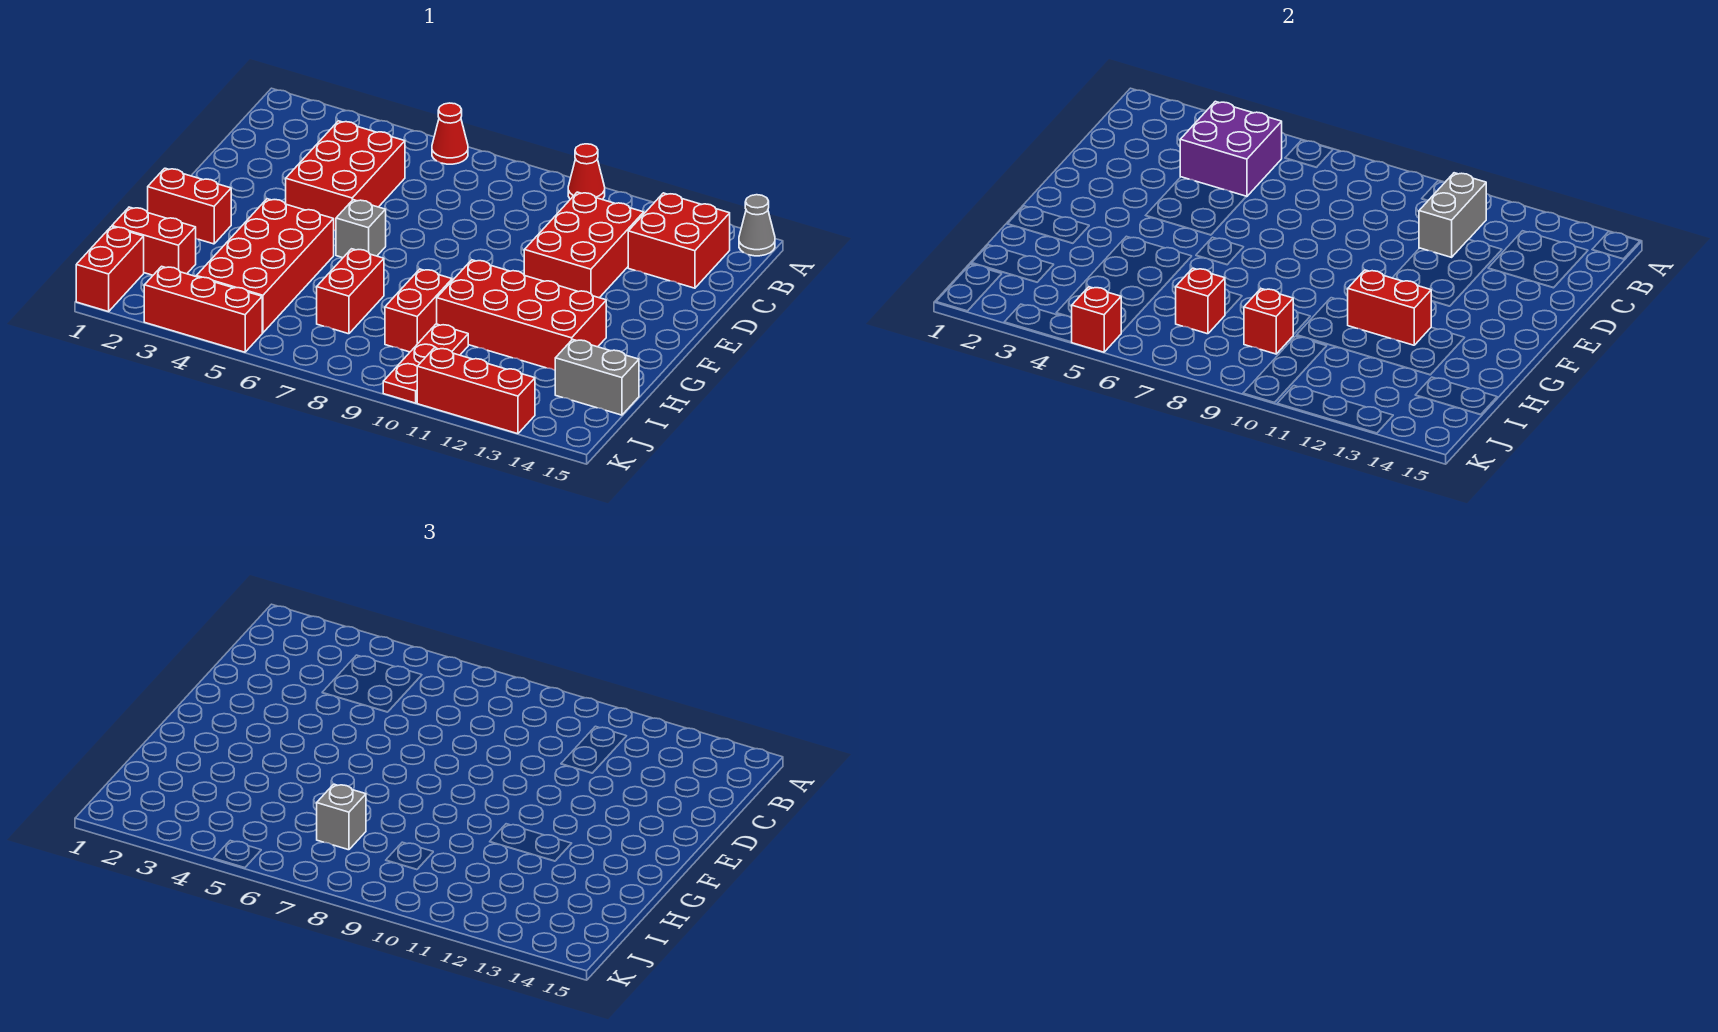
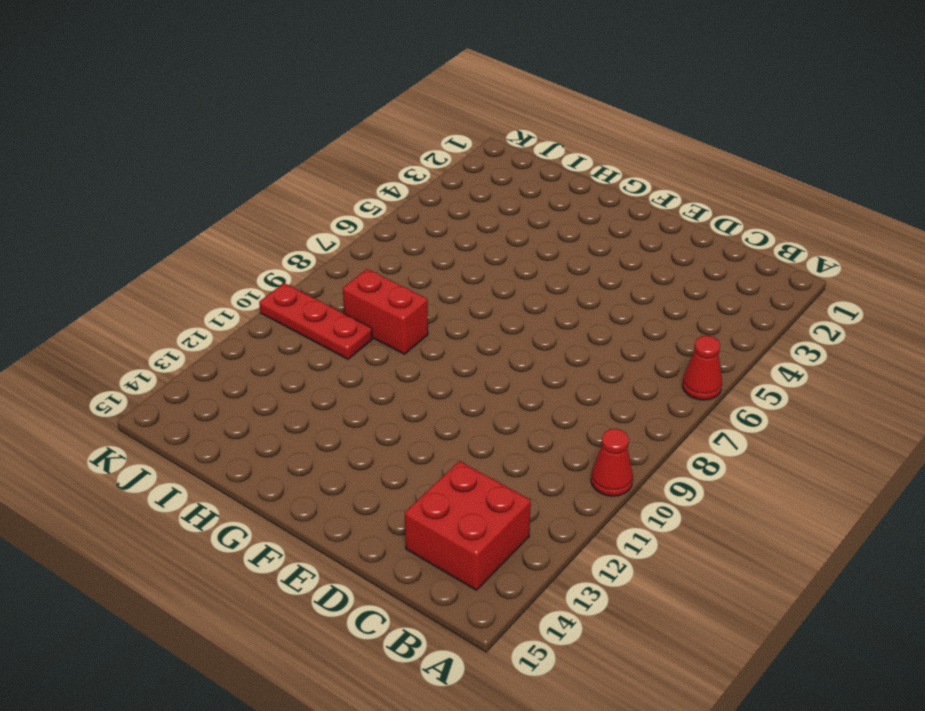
none -> grey cone A15 level 1
none -> red brick C4:E5 level 1
none -> red brick C11:E12 level 1

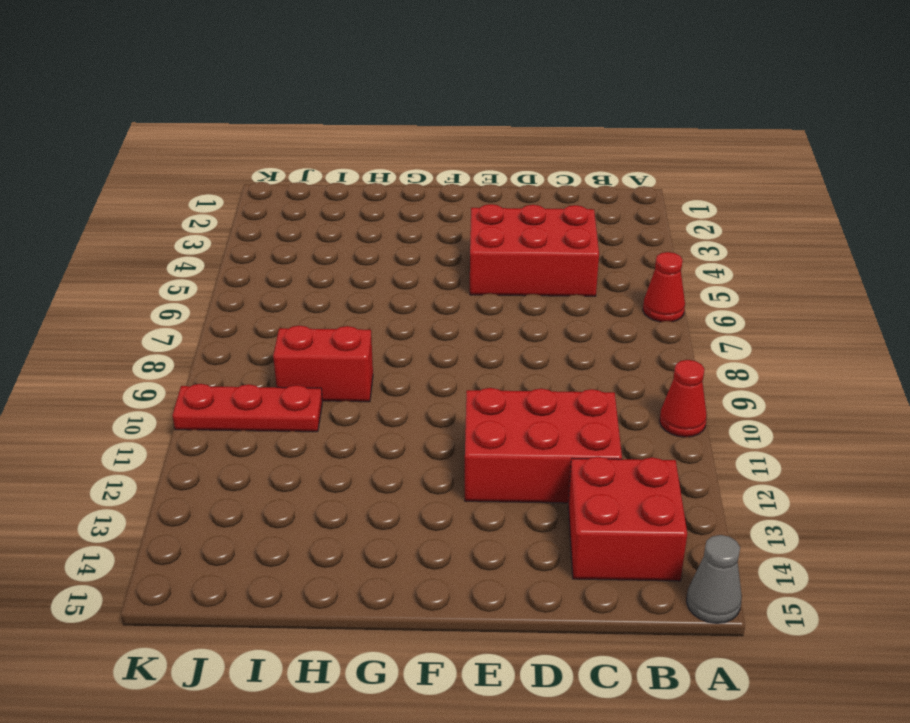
none -> grey brick F6 level 1
none -> red brick G1:G2 level 1
none -> red brick G4:J5 level 1

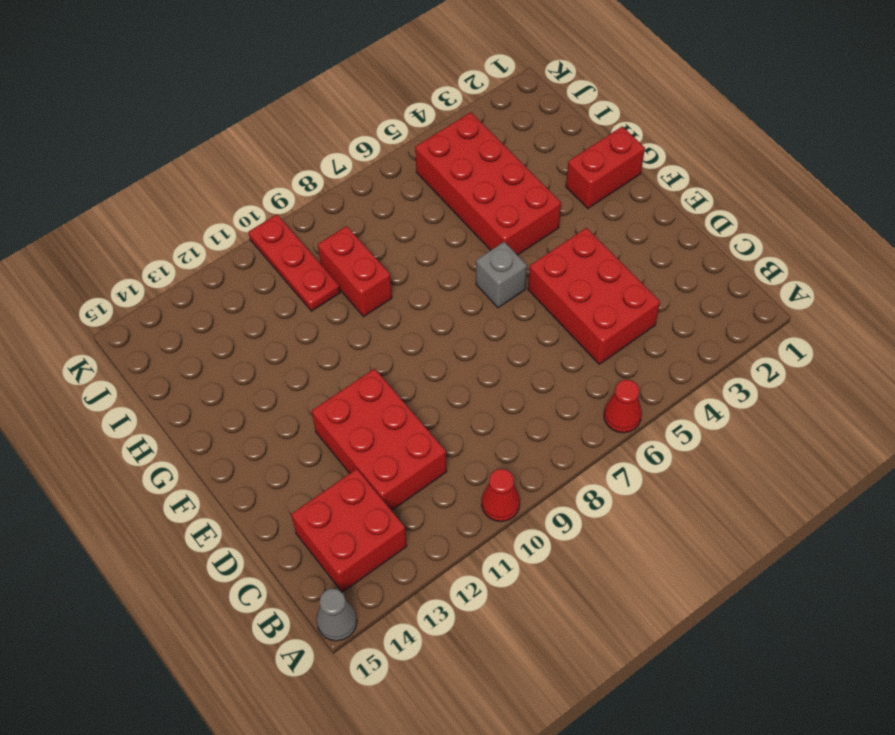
none -> red brick G10:H13 level 1
none -> red brick H7:I7 level 1
none -> red brick I1:I2 level 1

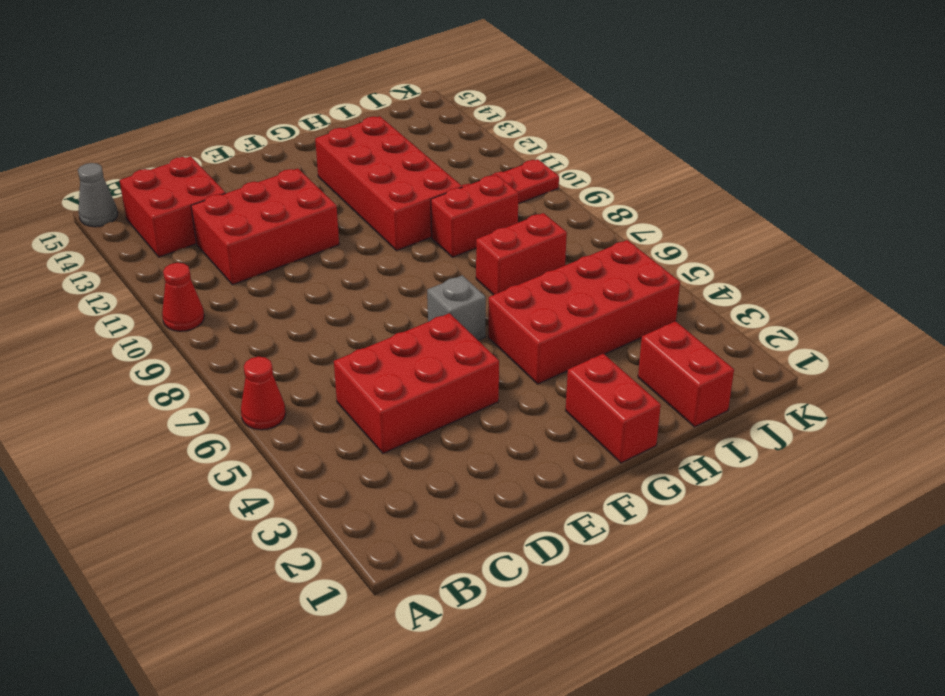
none -> grey brick I14:I15 level 1
none -> red brick J1:K1 level 1
none -> red brick K3:K5 level 1

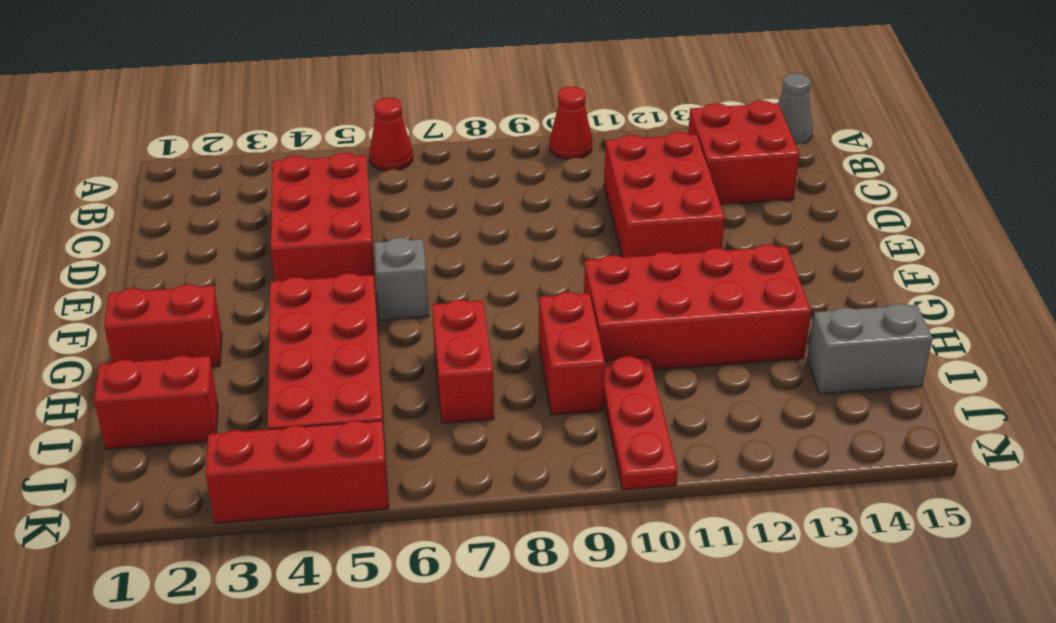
none -> red brick J1:K1 level 1
none -> red brick K11:K13 level 1
none -> purple brick B4:C5 level 2

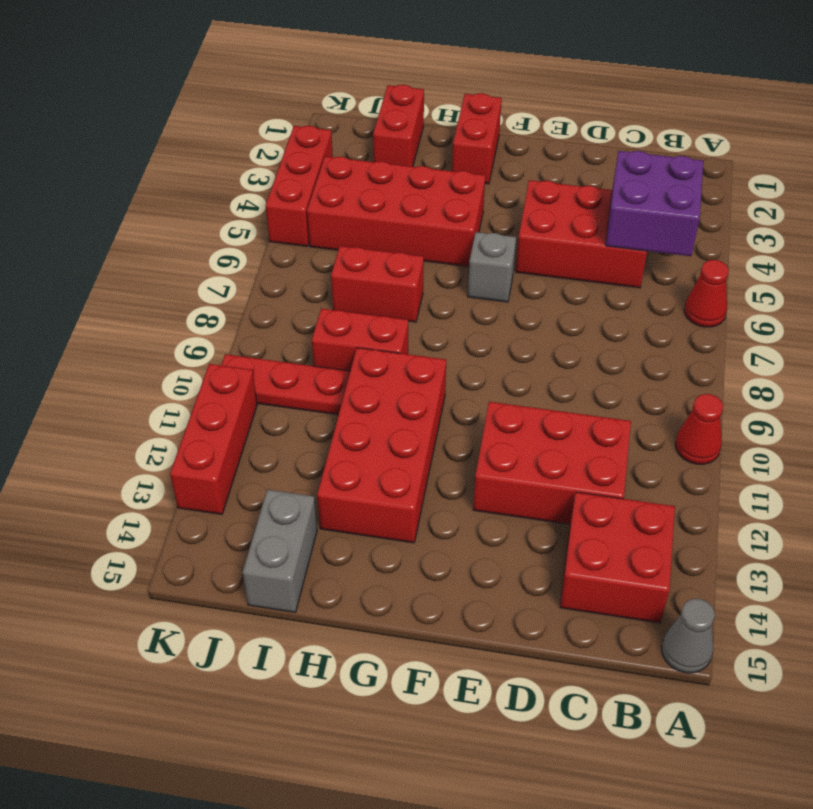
none -> red brick J1:K1 level 1
none -> grey brick B11:C11 level 2
none -> red brick G11:G12 level 2

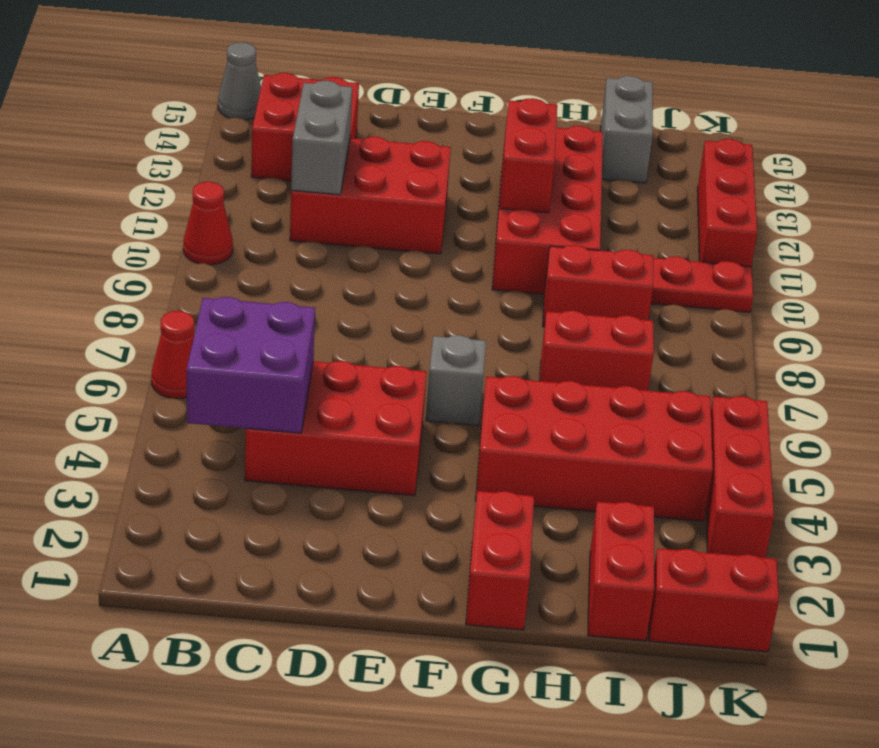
grey brick C11:C12 level 2 -> grey brick B11:C11 level 2
none -> red brick I7 level 2
none -> red brick I9 level 2
none -> red brick K5 level 2

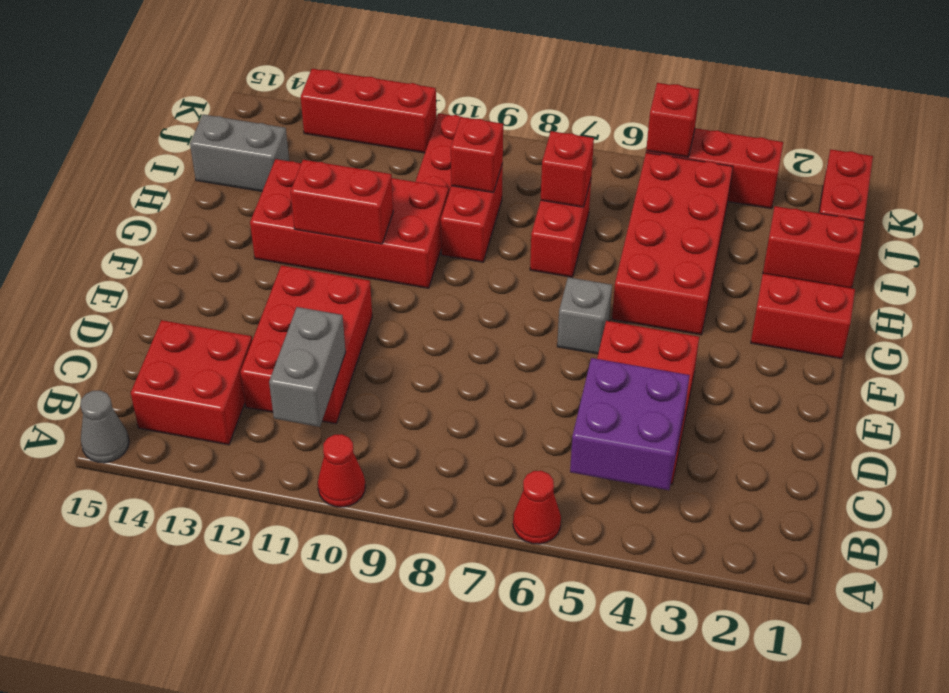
none -> grey brick I7 level 3

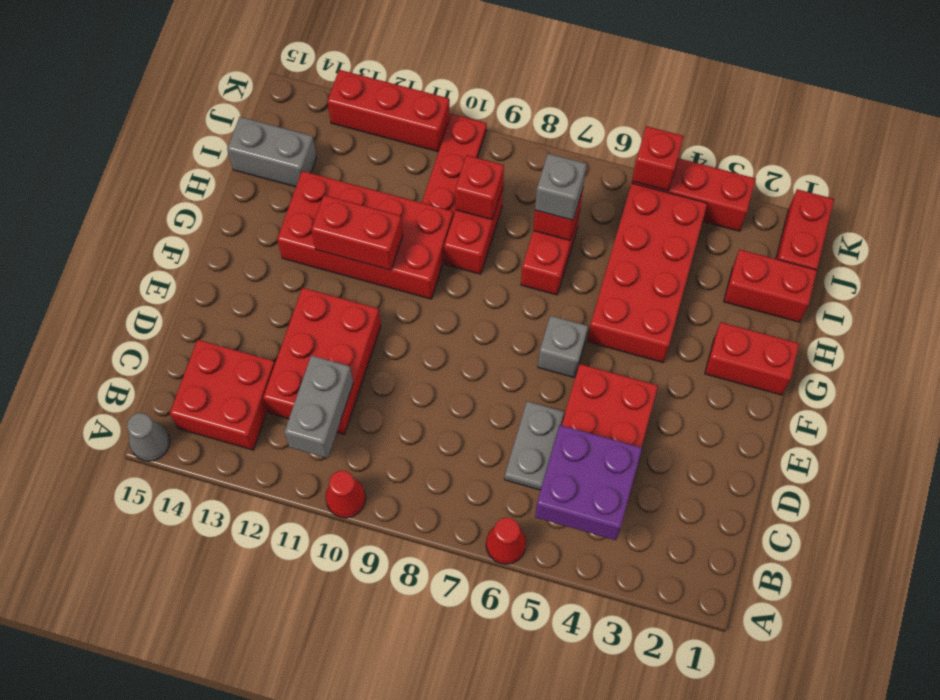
grey plate C6:D6 level 1 -> none

